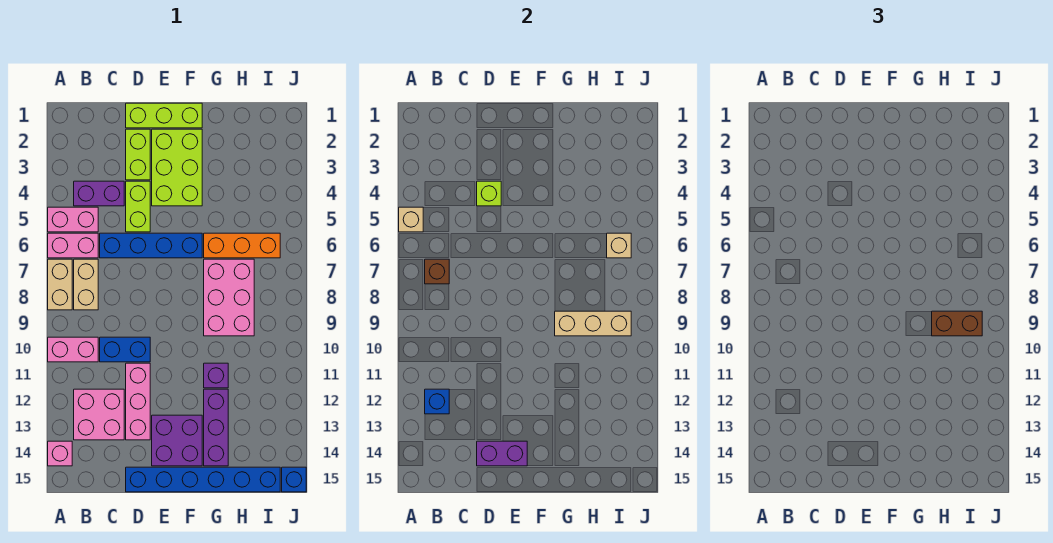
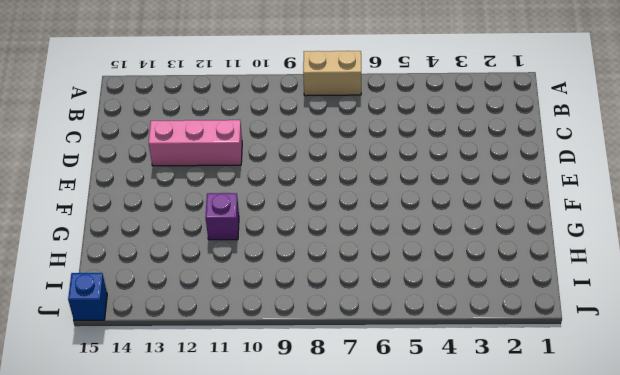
none -> pink brick A5:B5 level 1
none -> pink brick A6:B6 level 1
none -> pink brick A10:B10 level 1
none -> pink brick A14 level 1

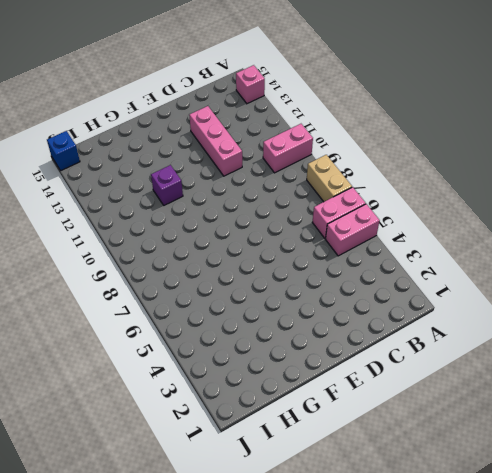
none -> purple brick B4:C4 level 1
none -> tan brick B7:B8 level 1
none -> pink brick B12:C13 level 1
none -> blue brick C6:F6 level 1

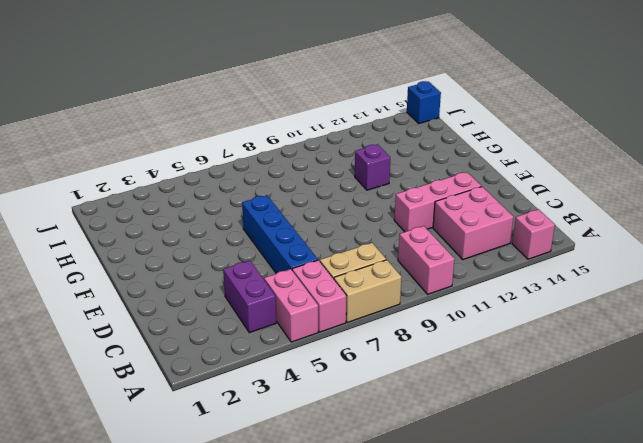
none -> blue brick C10:D10 level 1
none -> lime brick D1:F1 level 1
none -> lime brick D2:D3 level 1
none -> lime brick D4:D5 level 1

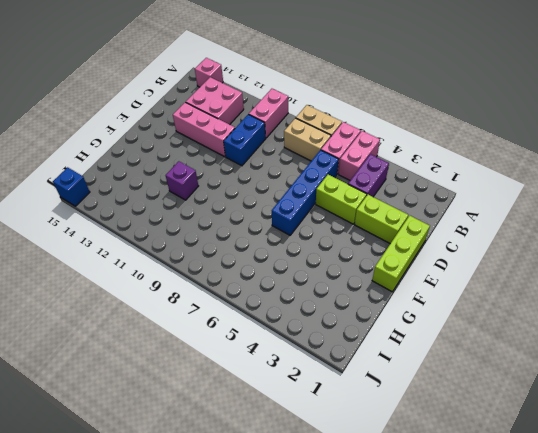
none -> blue brick D15:I15 level 1
none -> lime brick E2:F4 level 1
none -> purple brick E13:F14 level 1
none -> orange brick G6:I6 level 1

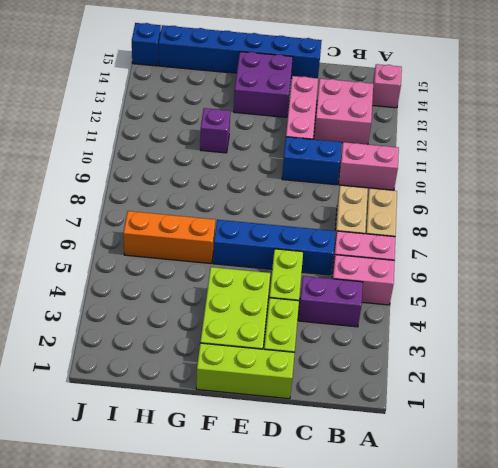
none -> pink brick G7:H9 level 1
none -> purple brick G12:G14 level 1
none -> tan brick A5 level 2
none -> brown brick B7 level 2

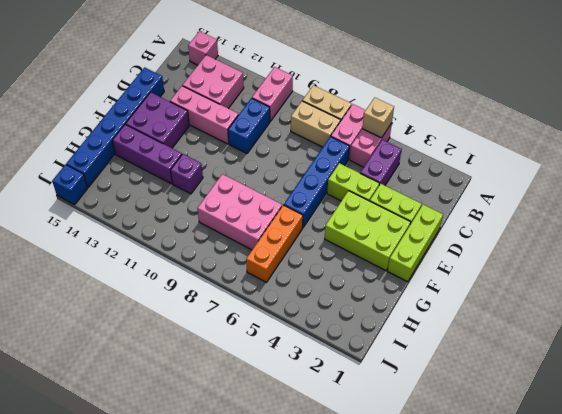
none -> brown brick B7 level 2
none -> blue brick B12 level 2
none -> lime brick D4 level 2
none -> purple brick D14:E14 level 2

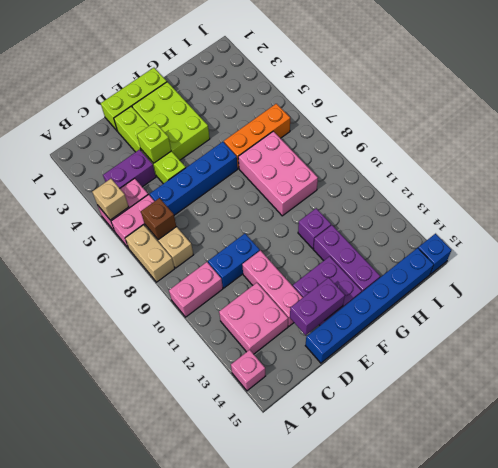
none -> blue brick B12 level 2
none -> tan brick G9:I9 level 2
none -> tan brick I6 level 2
none -> brown brick H9:I9 level 3

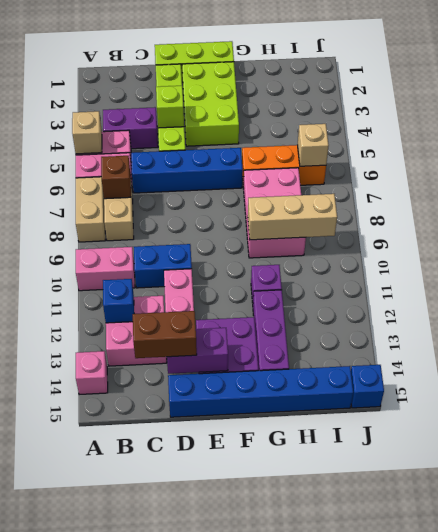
brown brick C14:D14 level 3 -> brown brick H9:I9 level 3

